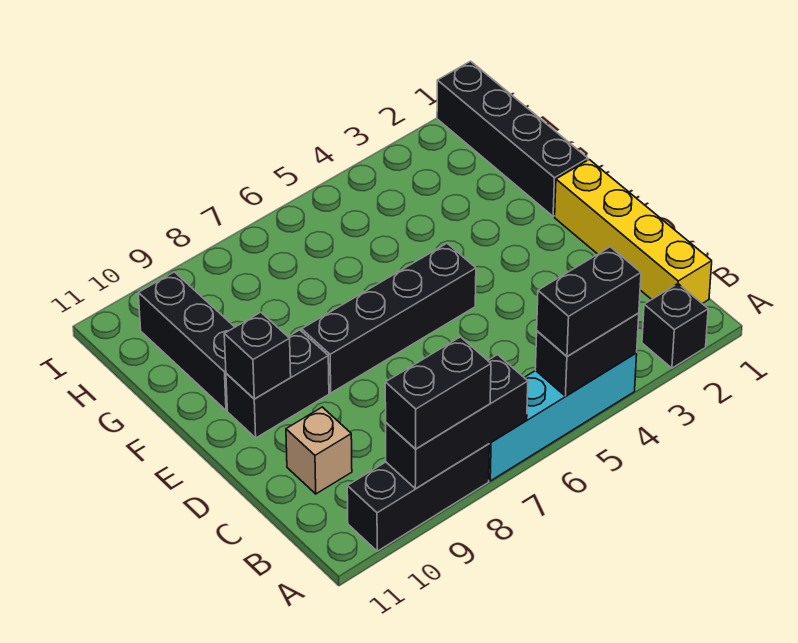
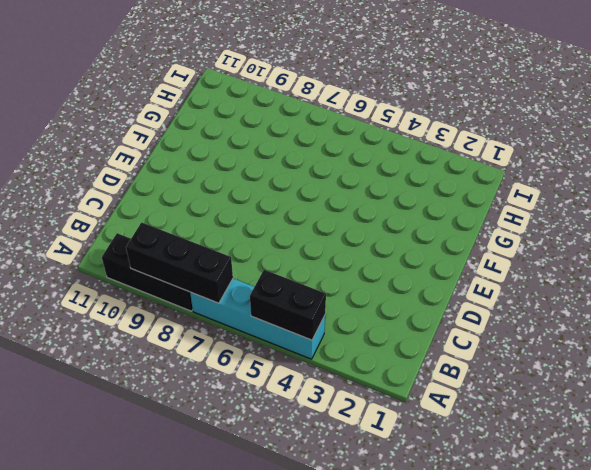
none -> black brick A2 level 1
none -> yellow brick B1:E1 level 1
none -> tan brick C10 level 1

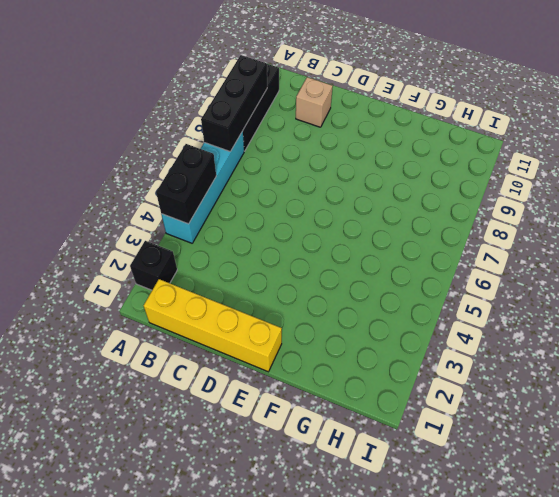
none -> black brick E5:E8 level 1
none -> black brick E9:E10 level 1
none -> black brick F1:I1 level 1

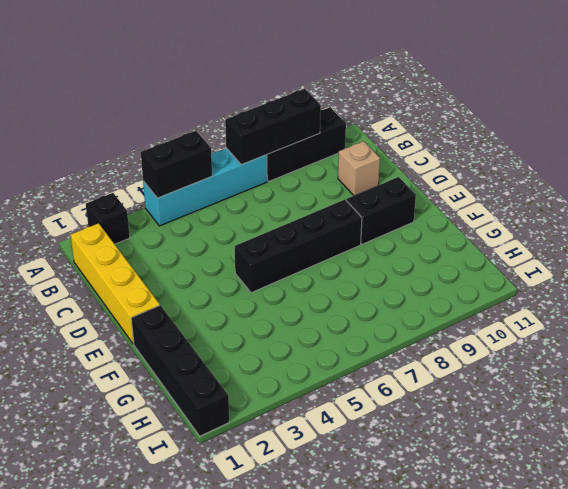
none -> black brick F10:H10 level 1
none -> black brick E10 level 2
none -> black brick A4:A5 level 3

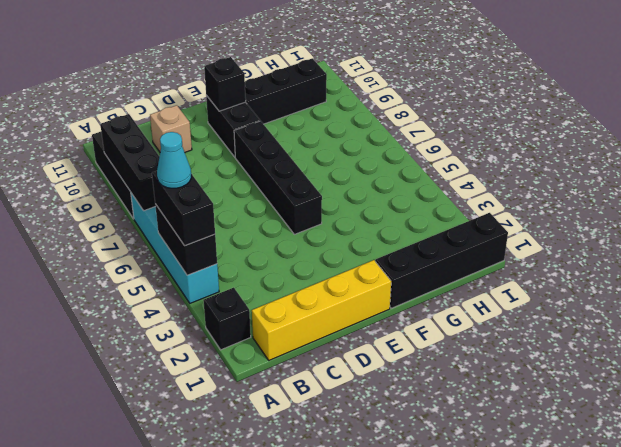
cyan cone A5 level 4 -> none
none -> black brick A8:A9 level 3

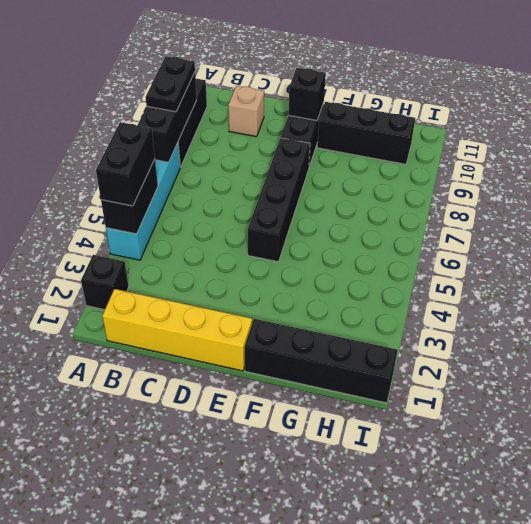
black plate A8:A9 level 3 -> black brick A8:A9 level 3

